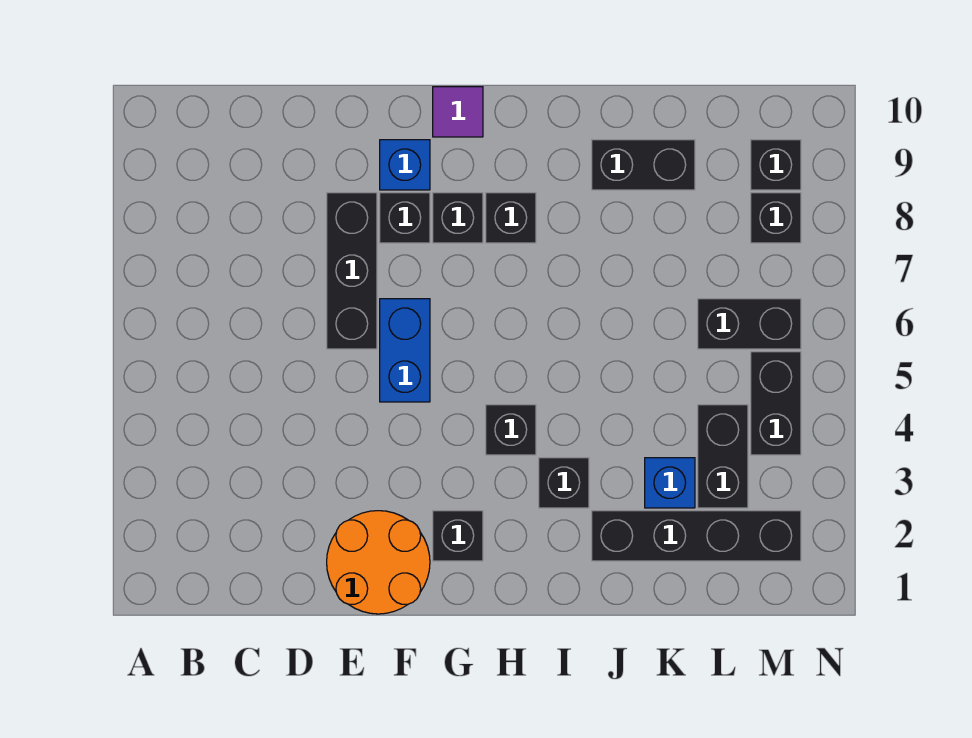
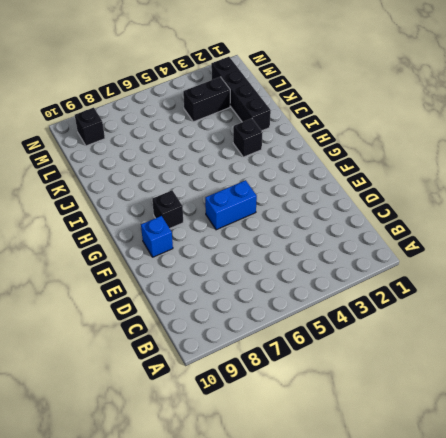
none -> orange round brick E1:F2 level 1
none -> black brick E6:E8 level 1
none -> black brick F8 level 1

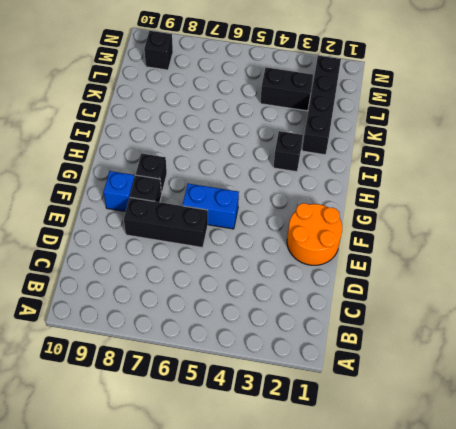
none -> black brick G2 level 1
none -> purple tile G10 level 1
none -> black brick H4 level 1

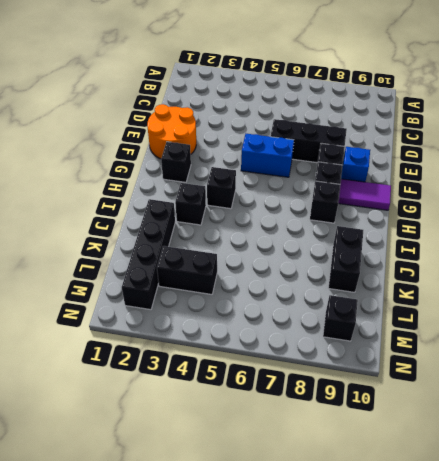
purple tile G9:G10 level 1 -> purple tile G10 level 1
none -> blue brick K3 level 1
none -> black brick L6:M6 level 1
none -> black brick M4:M5 level 1

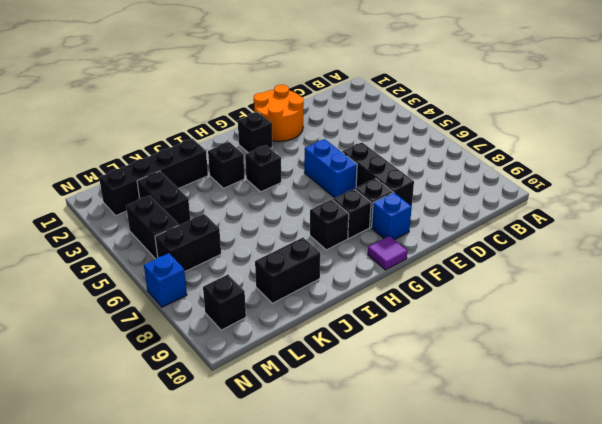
blue brick N7 level 1 -> blue brick K3 level 1
none -> black brick M8 level 1

